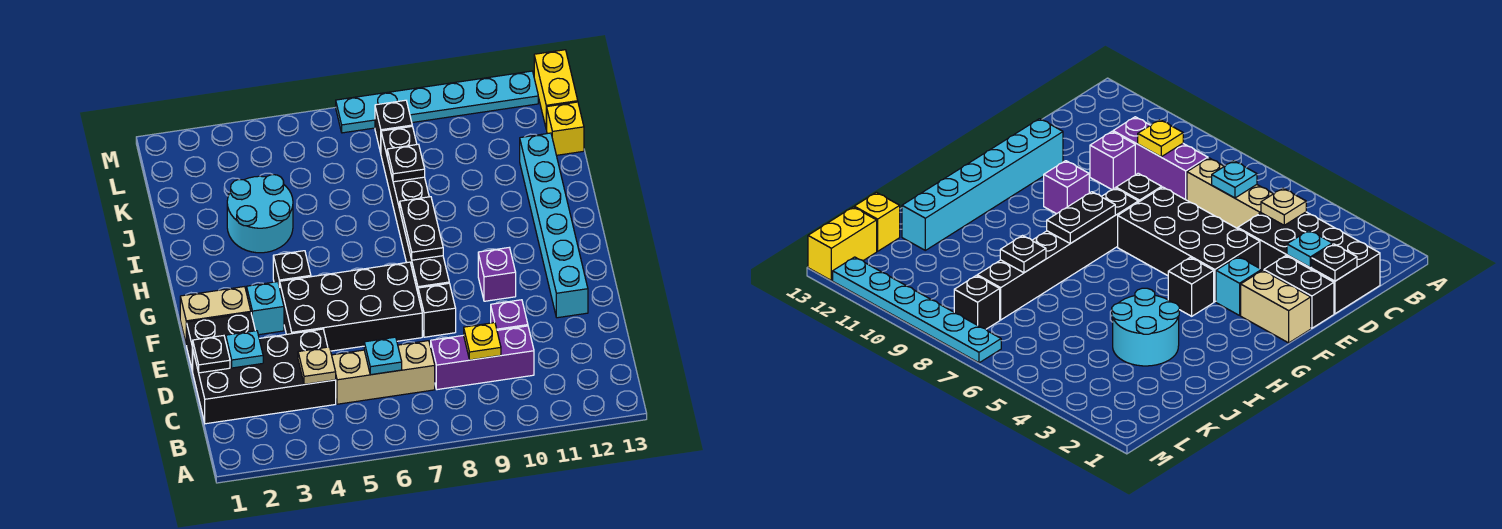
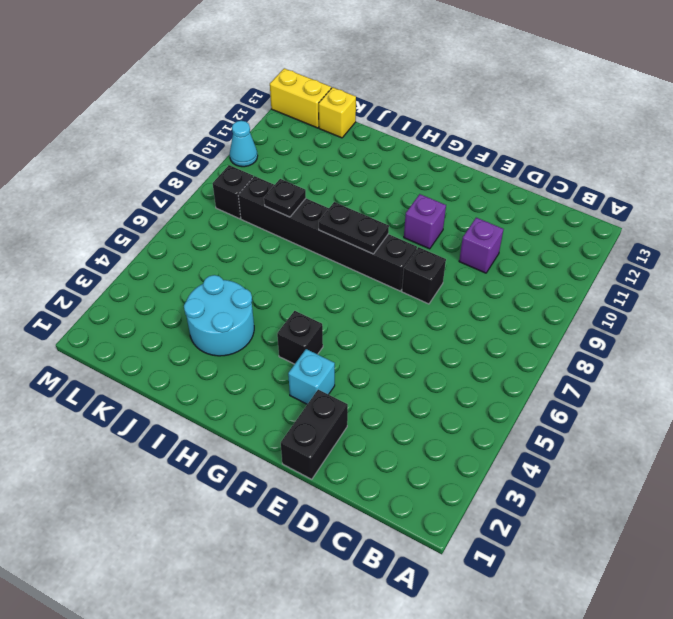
cyan cone M10 level 1 -> cyan plate M7:M12 level 1
none -> black brick C1:D4 level 1
none -> tan brick C5:C7 level 1
none -> purple brick C8:C10 level 1

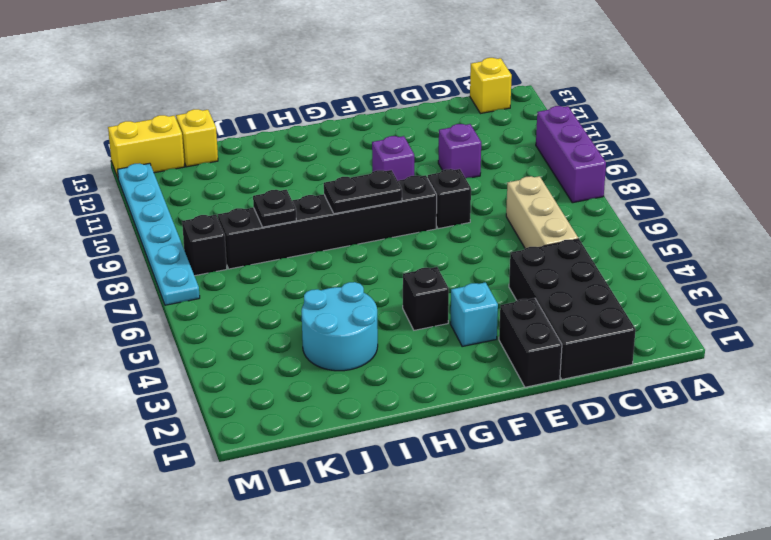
purple brick A8:A10 level 1 -> purple brick C8:C10 level 1
yellow brick B13 level 1 -> none
none -> black brick E4:F7 level 1
none -> cyan brick E12:J12 level 1
none -> tan brick F1:F2 level 1

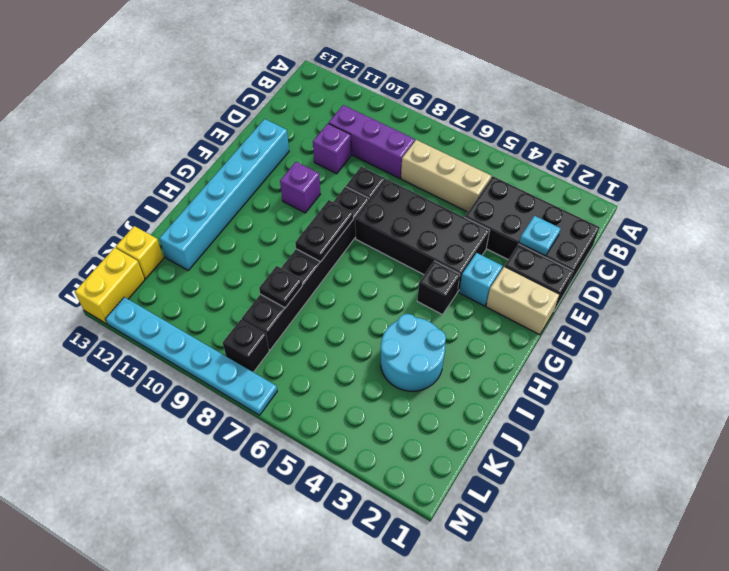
none -> tan plate C4 level 2
none -> cyan plate C6 level 2
none -> yellow plate C9 level 2

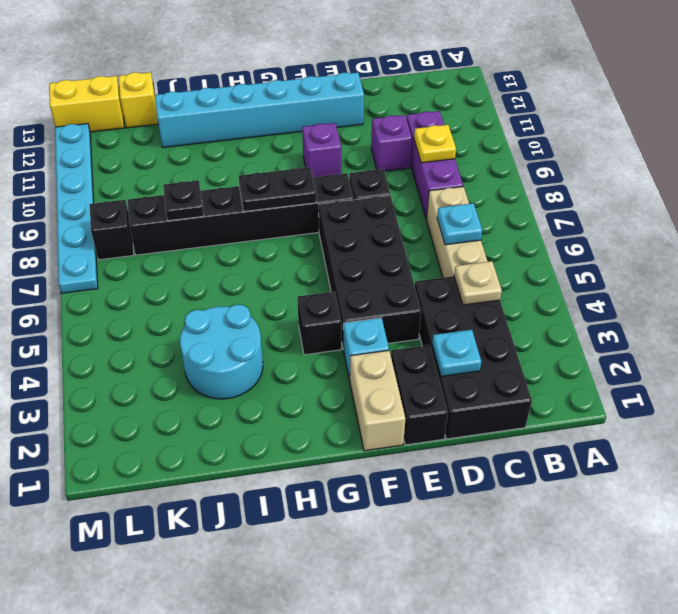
none -> black plate D1 level 2

